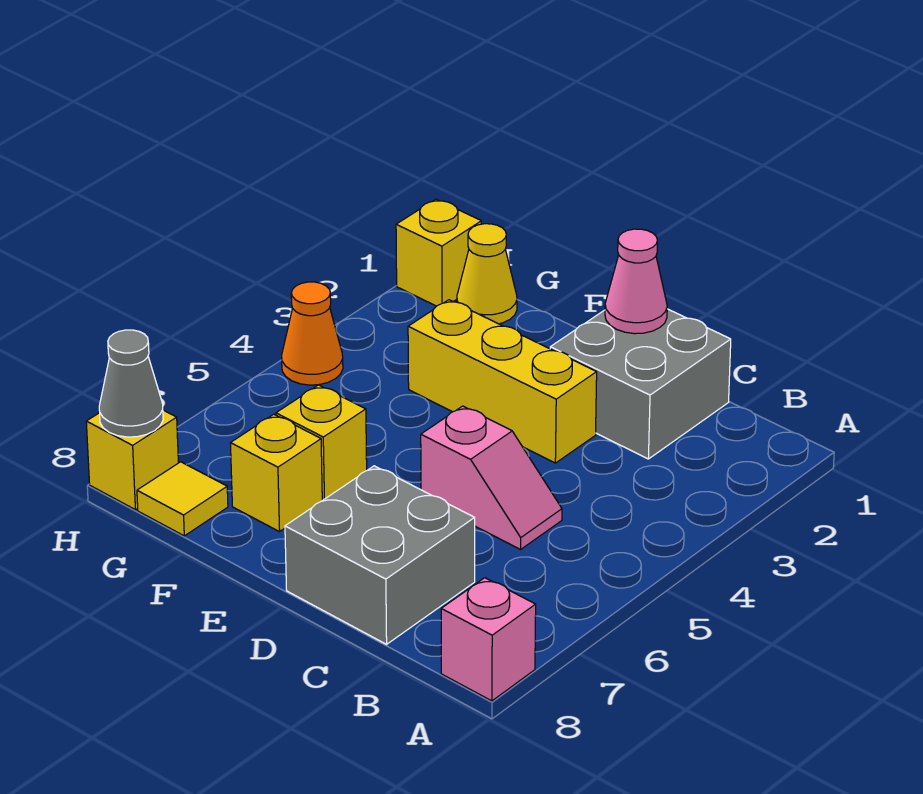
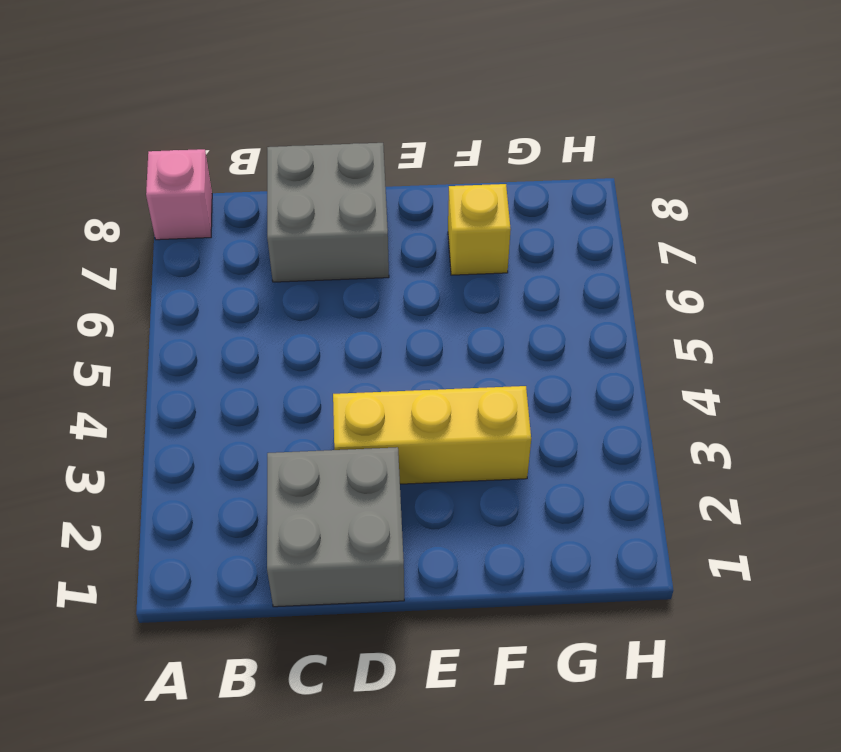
none -> pink slope C5:D5 level 1 top D
none -> yellow brick F6 level 1
none -> yellow cone G1 level 1

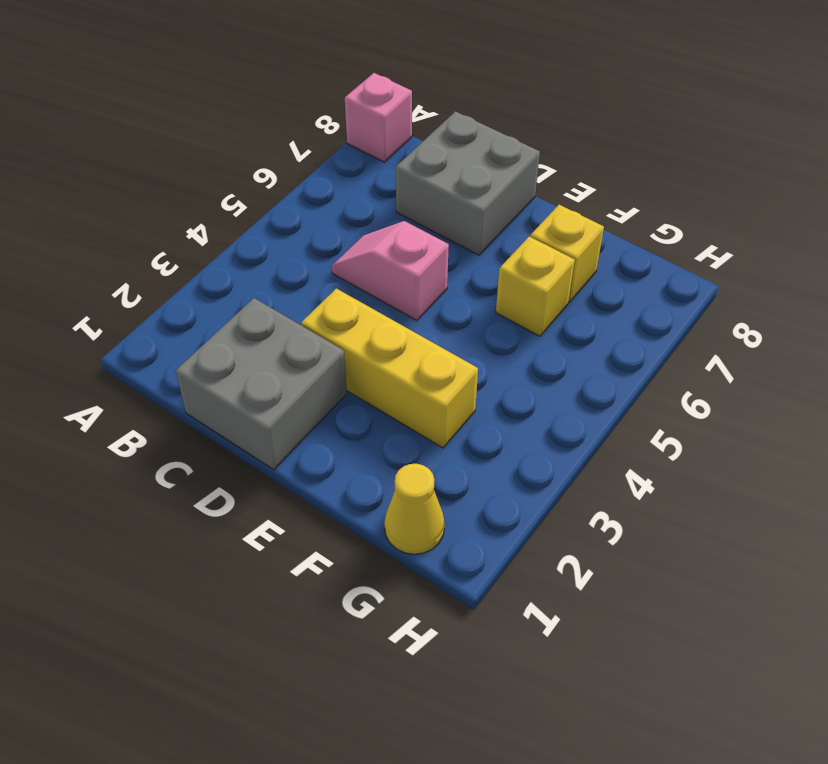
none -> yellow tile G8 level 1
none -> yellow brick H1 level 1
none -> orange cone H4 level 1

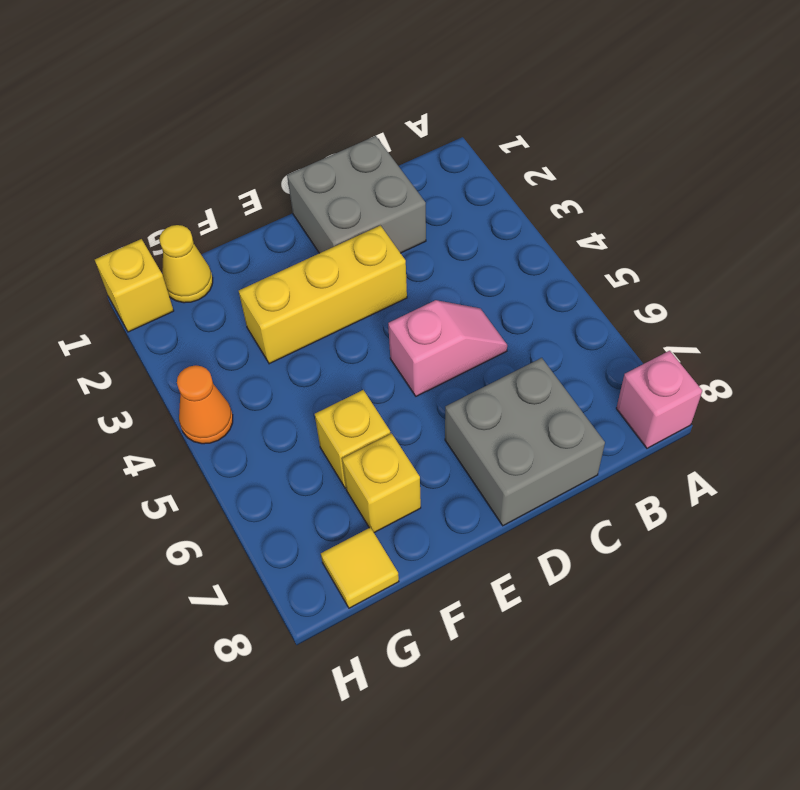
none -> yellow brick H8 level 1
none -> pink cone D1 level 2
none -> grey cone H8 level 2

